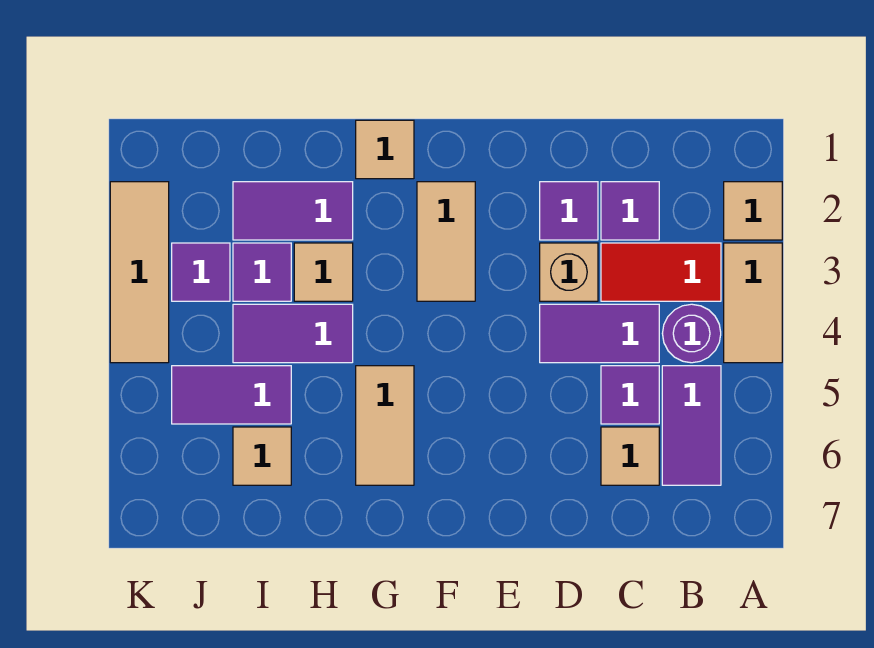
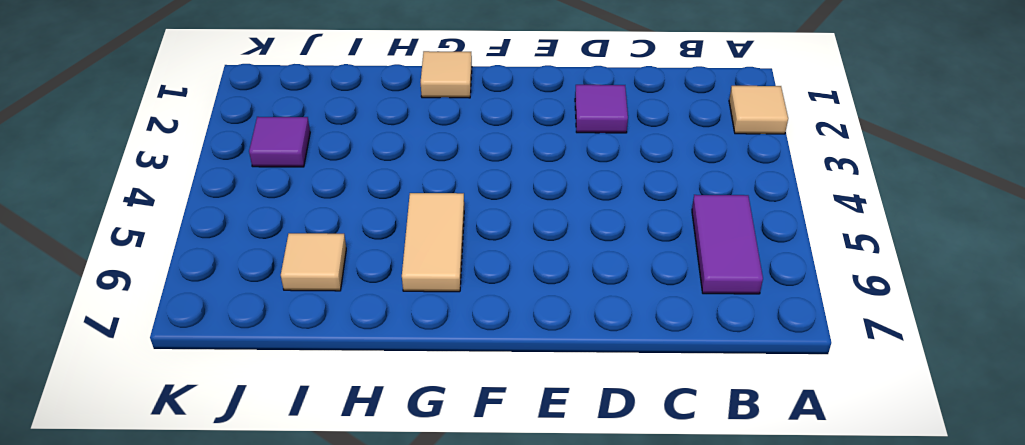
none -> tan tile A3:A4 level 1
none -> red tile B3:C3 level 1
none -> purple round brick B4 level 1

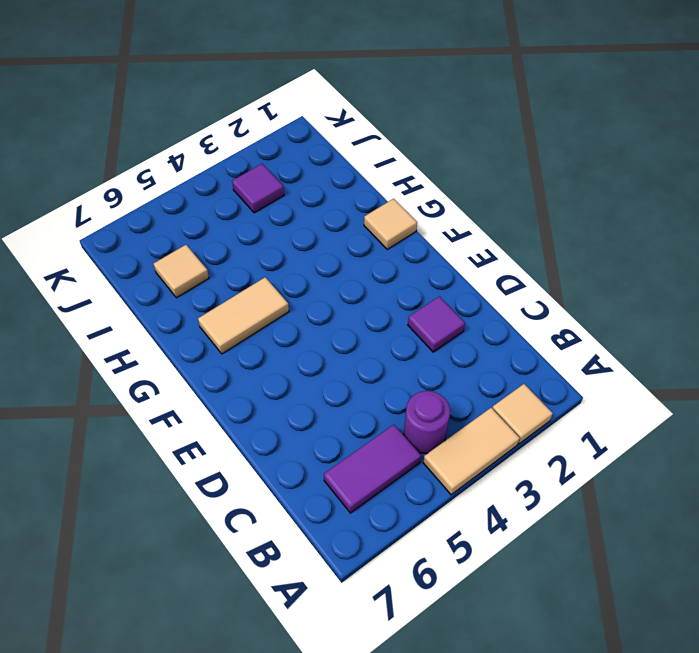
none -> red tile B3:C3 level 1
none -> purple tile C2 level 1
none -> purple tile C4:D4 level 1

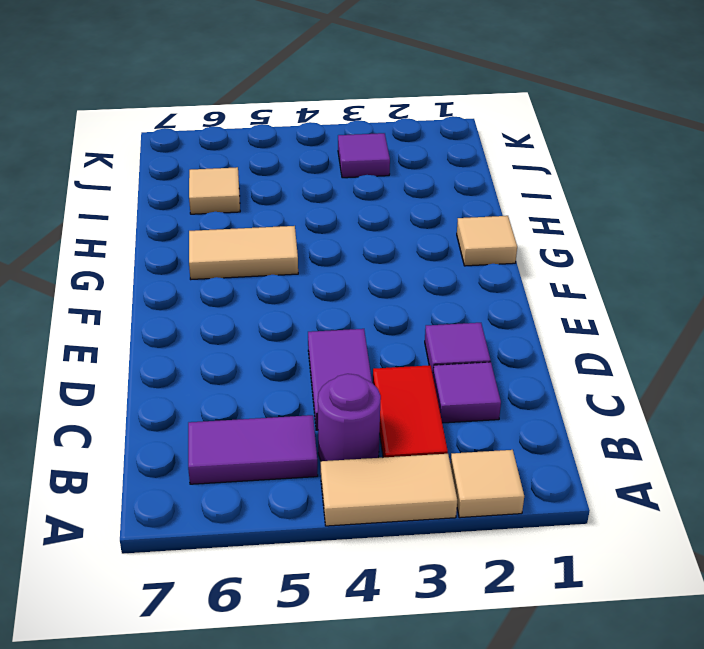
none -> purple tile C5 level 1
none -> tan tile C6 level 1
none -> tan brick D3 level 1

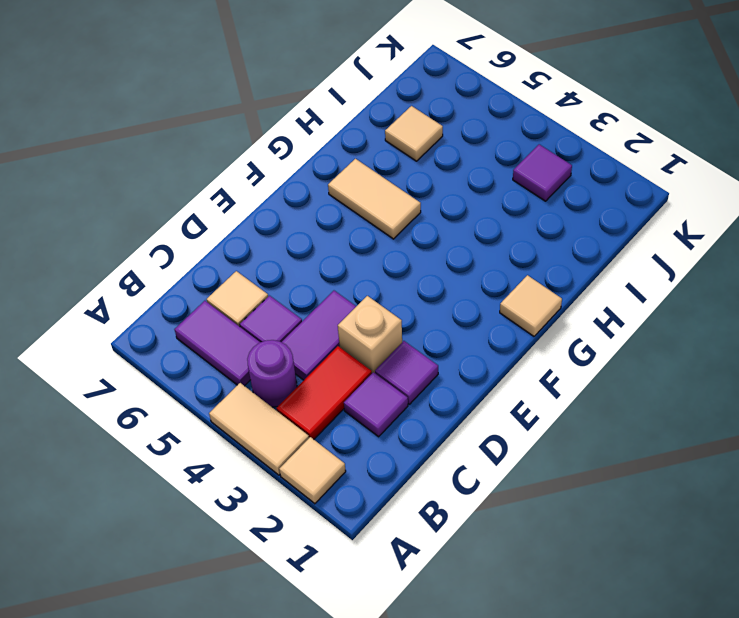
none -> tan tile F2:F3 level 1
none -> purple tile H2:I2 level 1
none -> tan tile H3 level 1

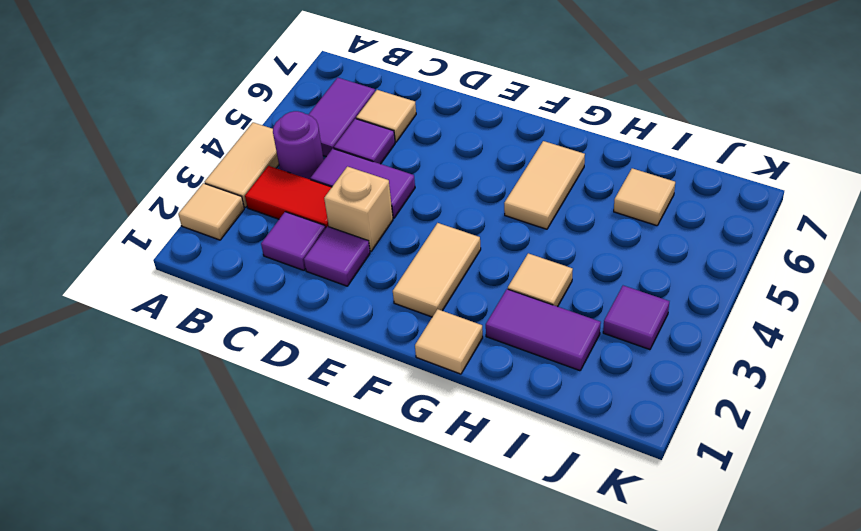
none -> purple tile H4:I4 level 1
none -> purple tile I3 level 1
none -> purple tile I5:J5 level 1

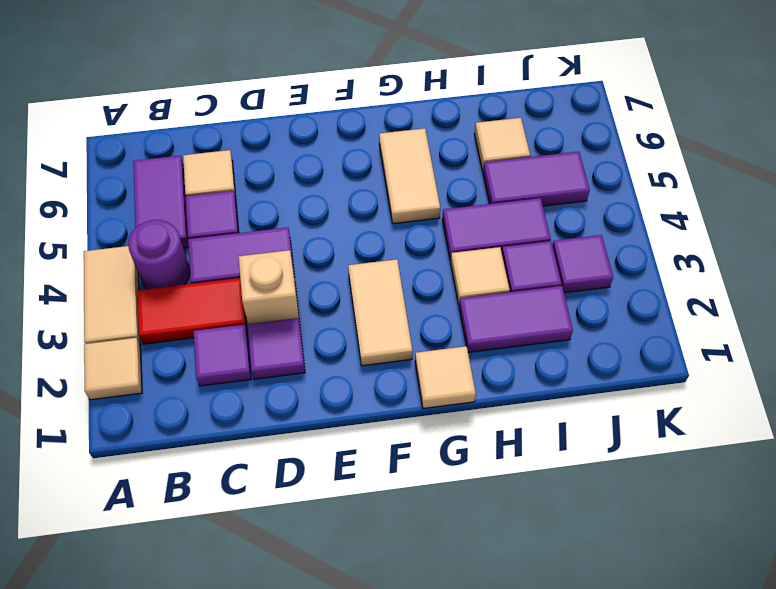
none -> tan tile K2:K4 level 1

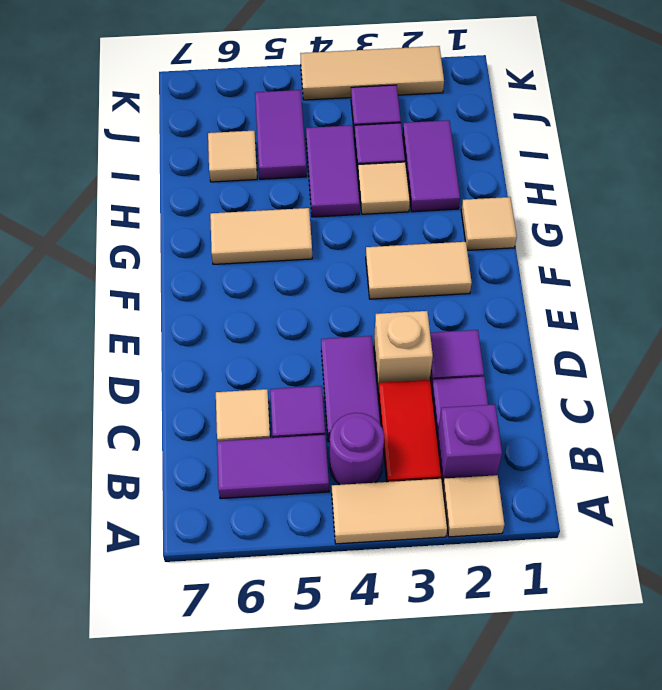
purple brick B2 level 1 -> none

